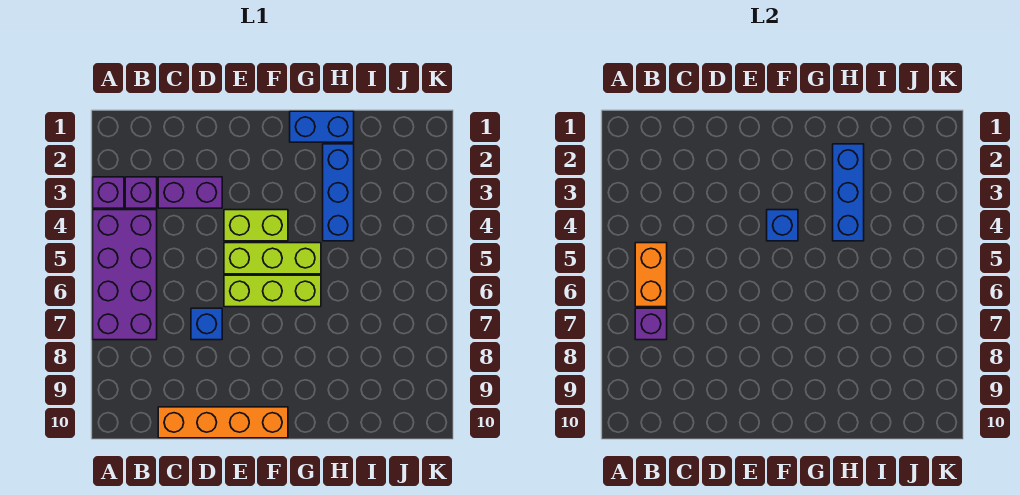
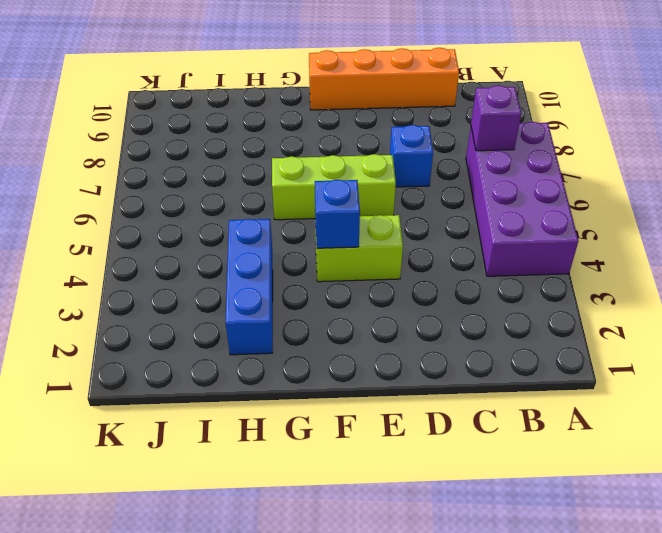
none -> purple brick A3 level 1
none -> purple brick B3 level 1
none -> purple brick C3:D3 level 1

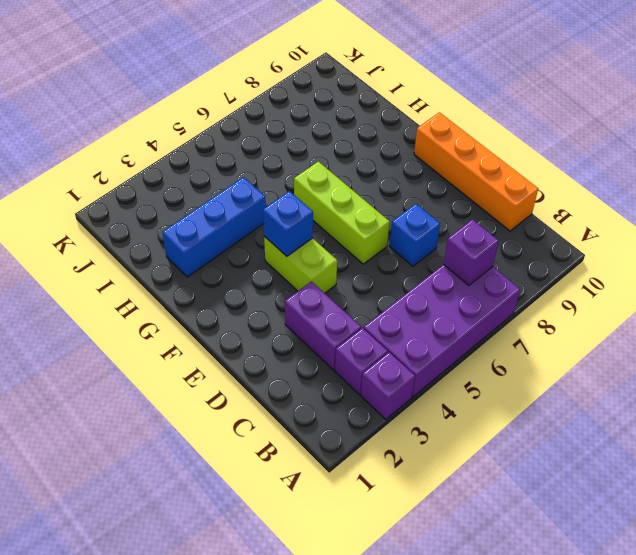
none -> lime brick E5:G5 level 1
none -> blue brick G1:H1 level 1
none -> orange brick B5:B6 level 2

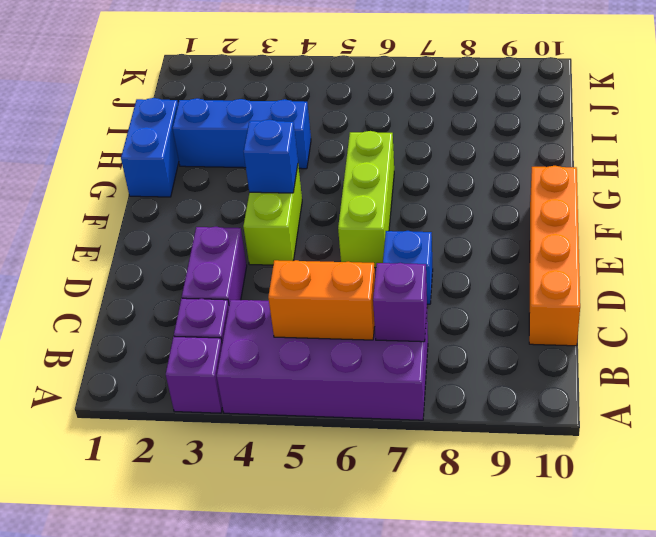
none -> lime brick E5:G5 level 1
none -> blue brick H2:H4 level 2

